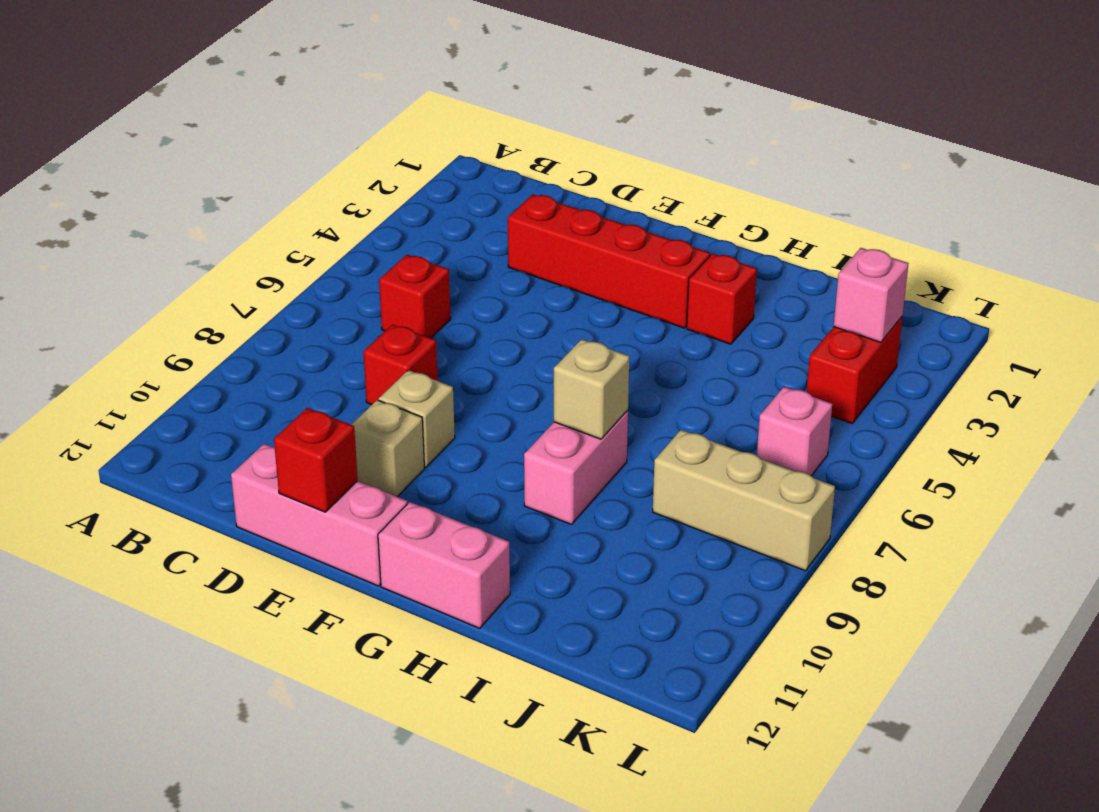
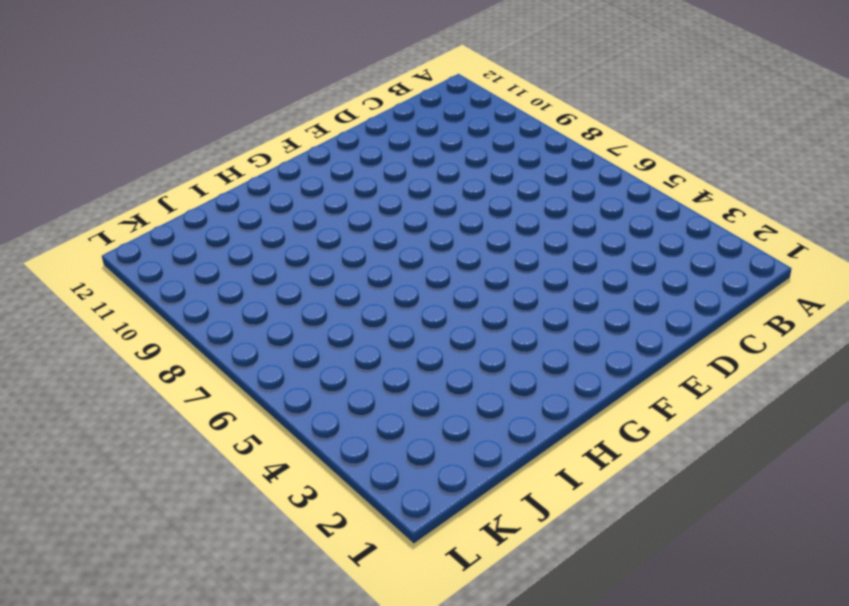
none -> red brick C6 level 1
none -> red brick D3:G3 level 1
none -> red brick D8 level 1

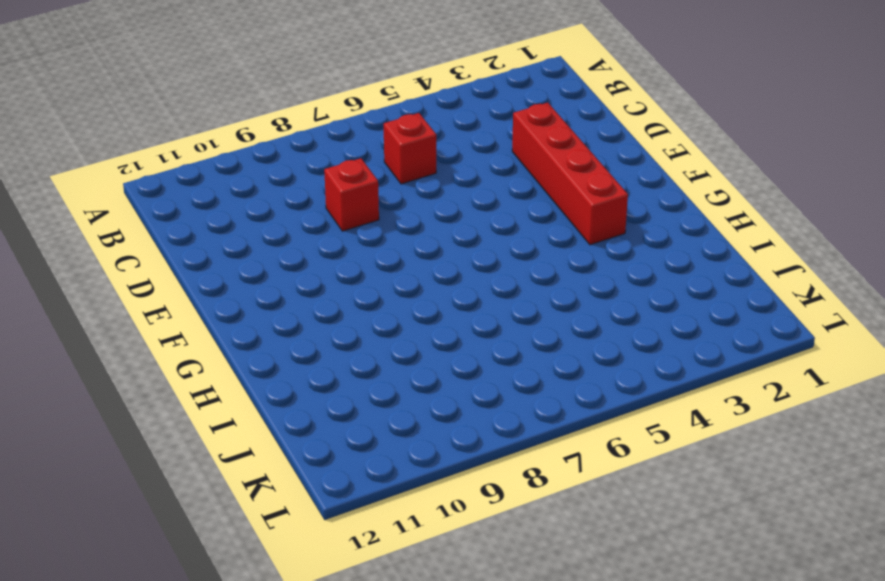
none -> pink brick D12:F12 level 1
none -> tan brick E9 level 1
none -> tan brick E10 level 1

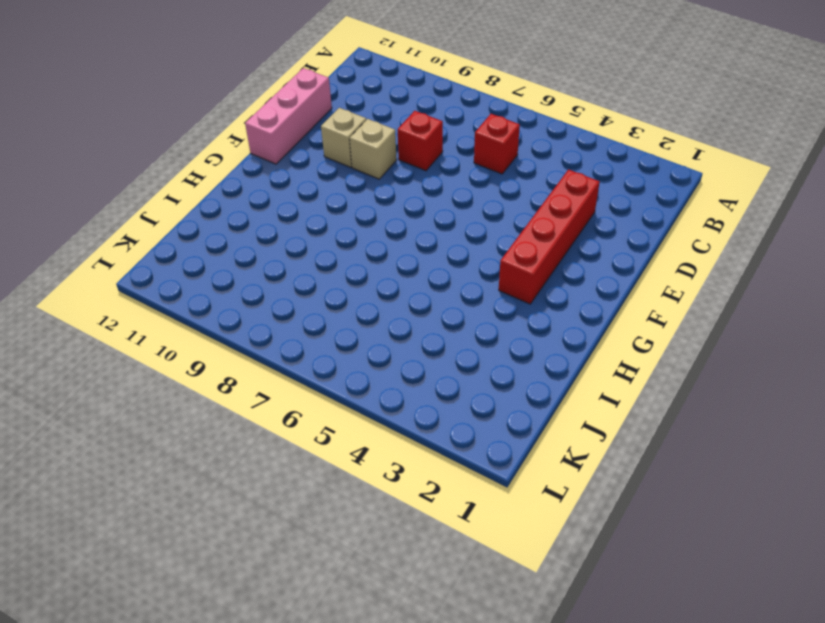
none -> pink brick G12:H12 level 1
none -> red brick H3 level 1
none -> pink brick H8:H9 level 1

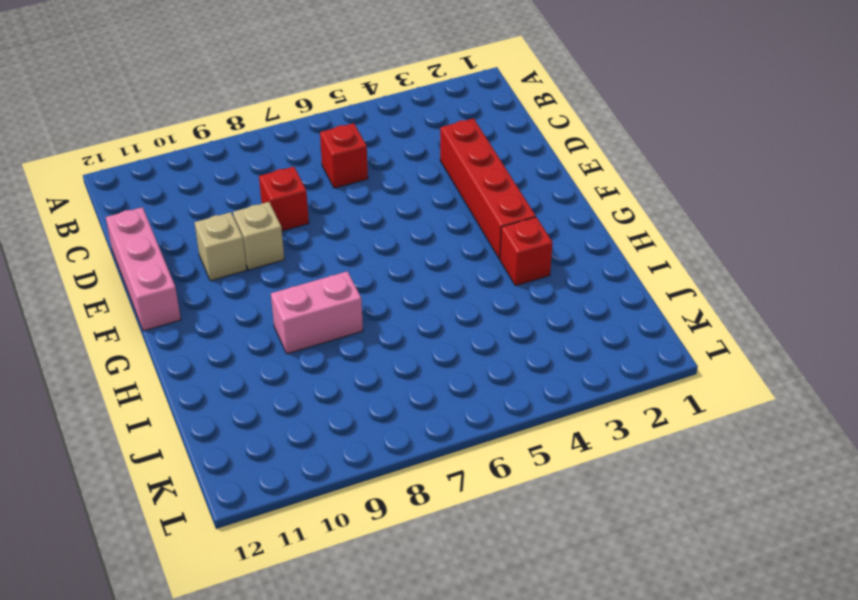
none -> pink brick G12:H12 level 1
none -> tan brick J8:L8 level 1
none -> red brick K3:K4 level 1

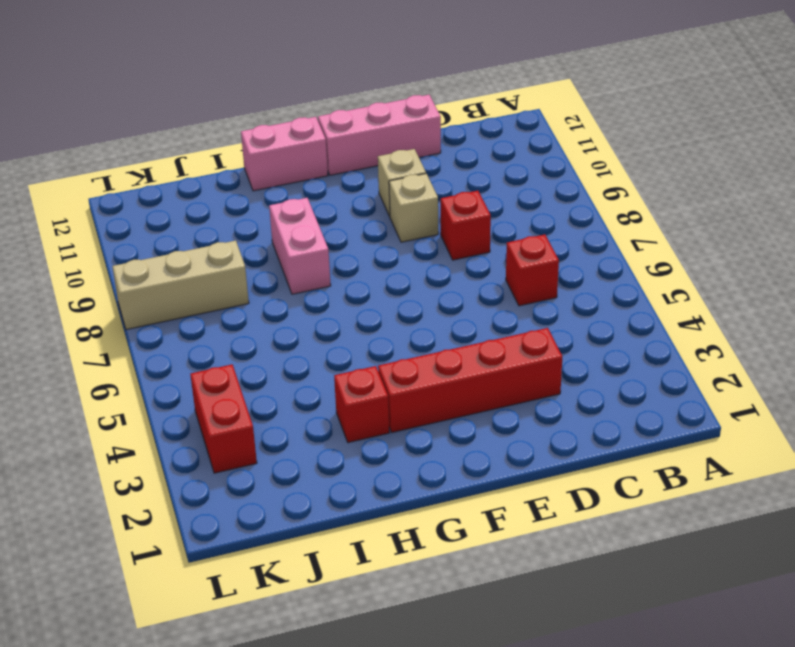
none -> pink brick K6 level 1
none -> red brick E12 level 2
none -> tan brick H8 level 2

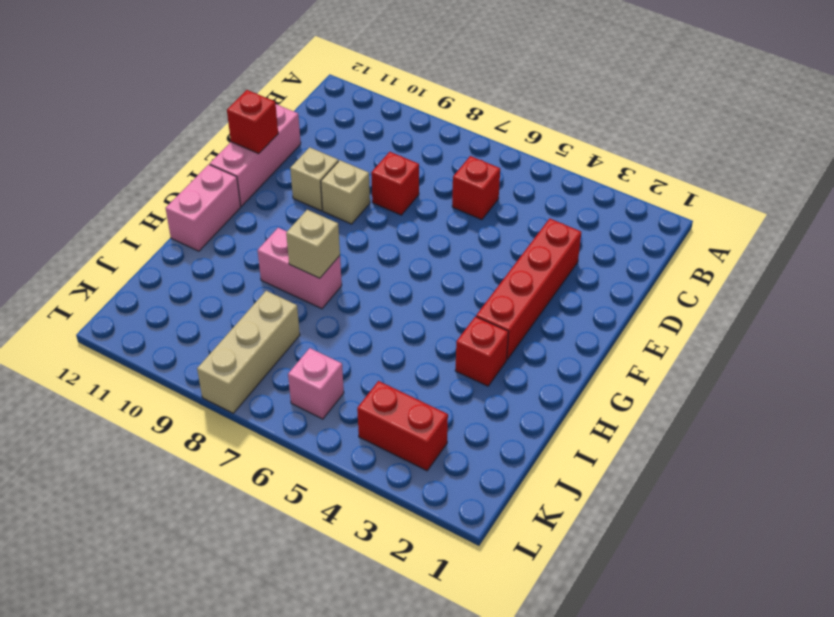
none -> pink brick K3 level 2

